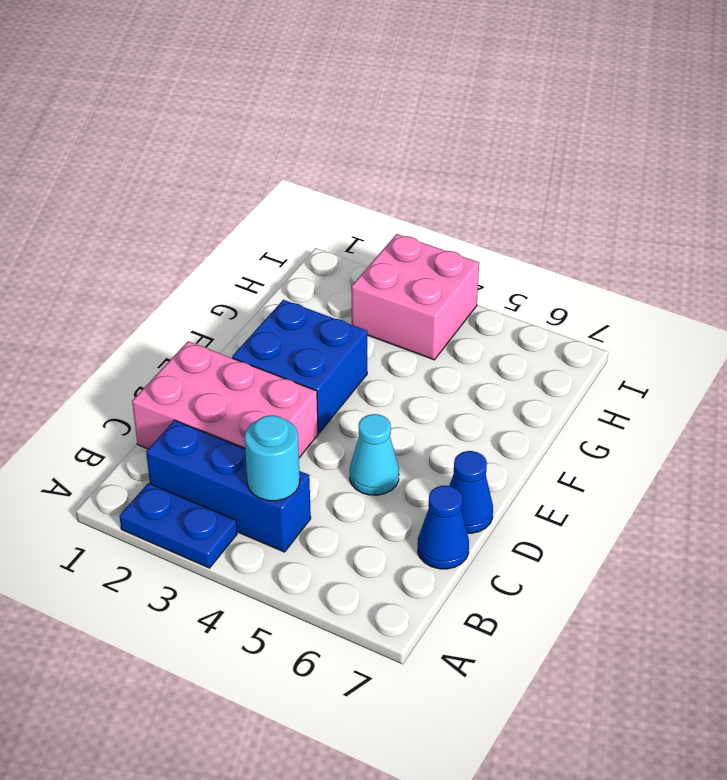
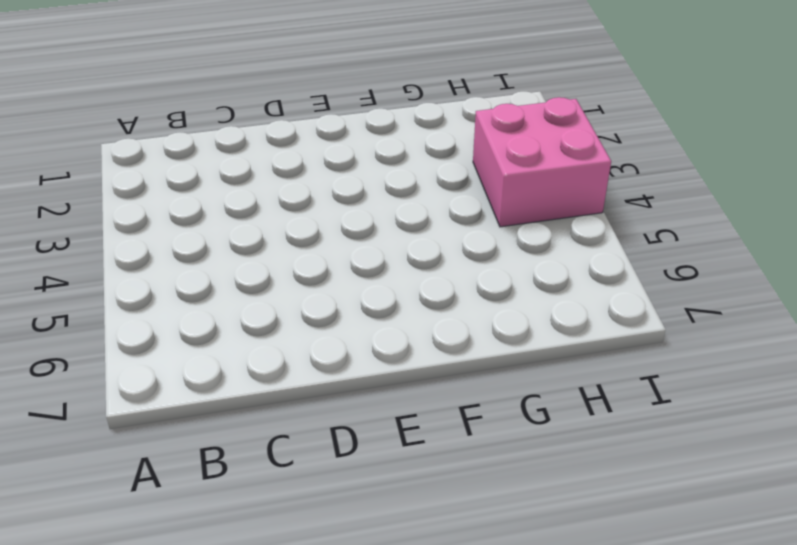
none -> blue plate A2:A3 level 1
none -> blue brick B2:B4 level 1

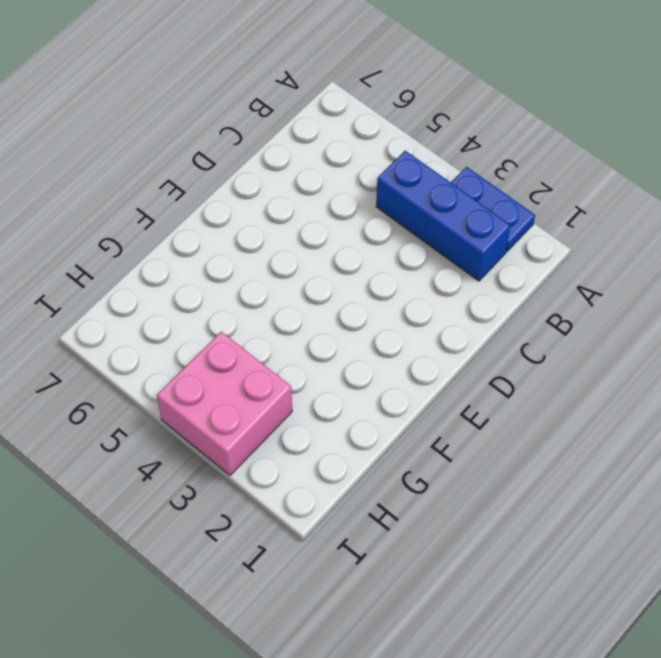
none -> pink brick C1:D3 level 1
none -> blue cone C7 level 1

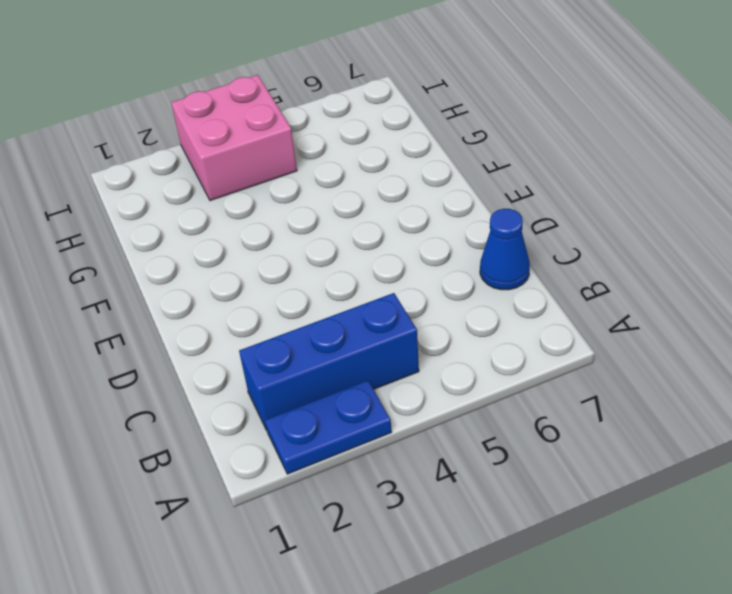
none -> pink brick C1:D3 level 1
none -> cyan cone D5 level 1

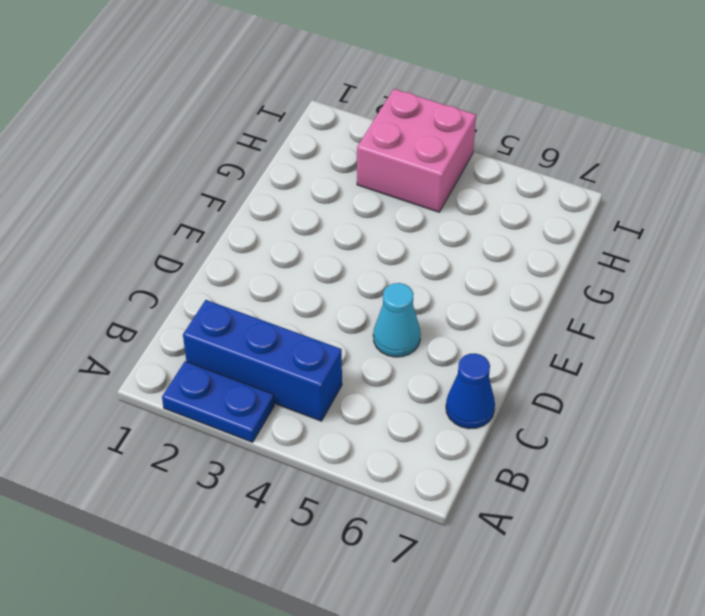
none -> pink brick C1:D3 level 1
none -> blue cone D7 level 1

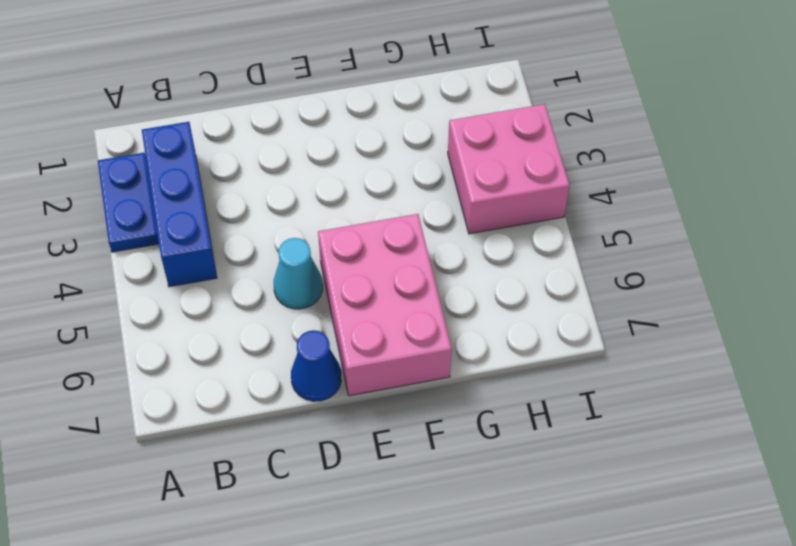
pink brick E5:F7 level 1 -> pink brick C1:D3 level 1
none -> blue cone C7 level 1
none -> blue brick E2:F3 level 1

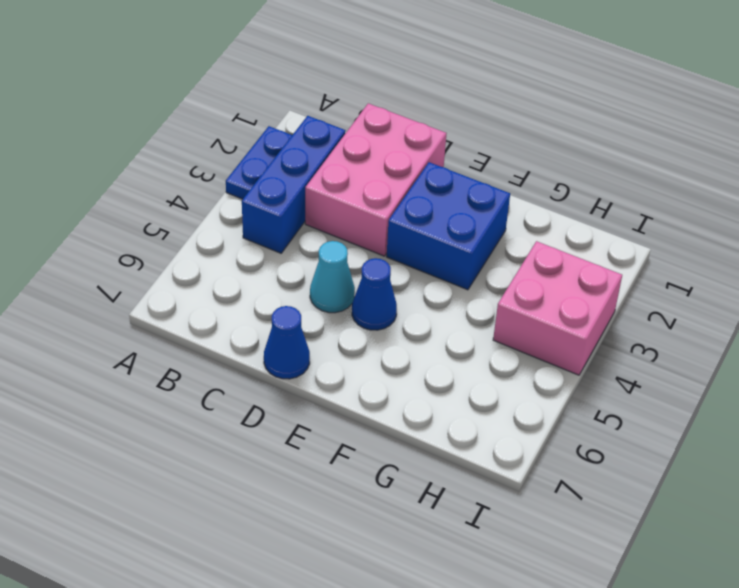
blue cone E5 level 1 -> blue cone C7 level 1
none -> cyan round brick B4 level 2

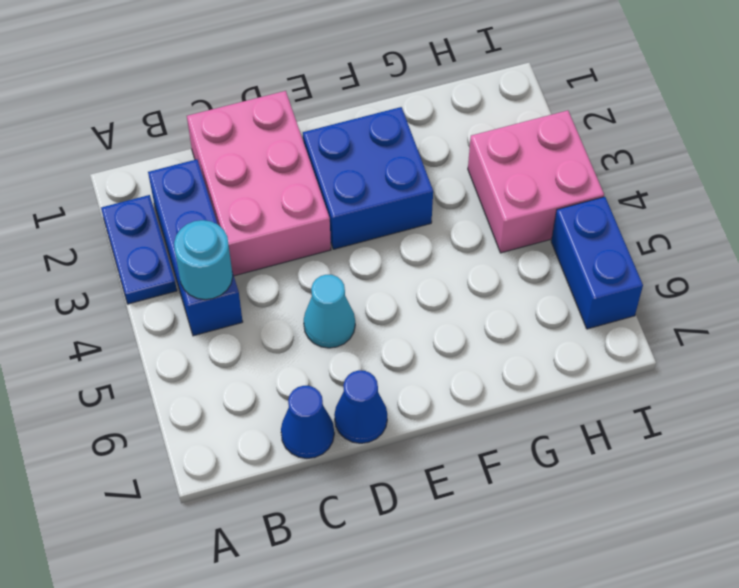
blue brick I5:I6 level 1 -> none

